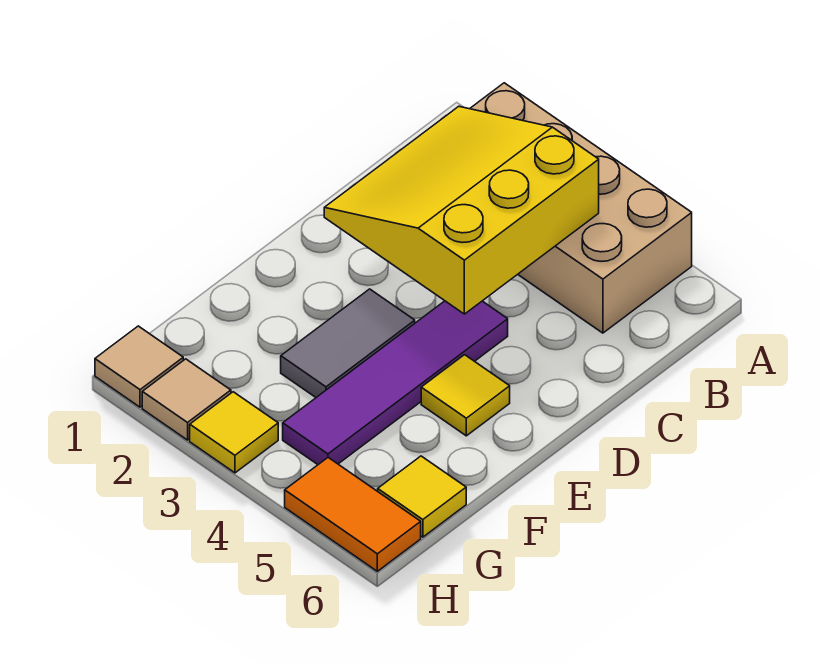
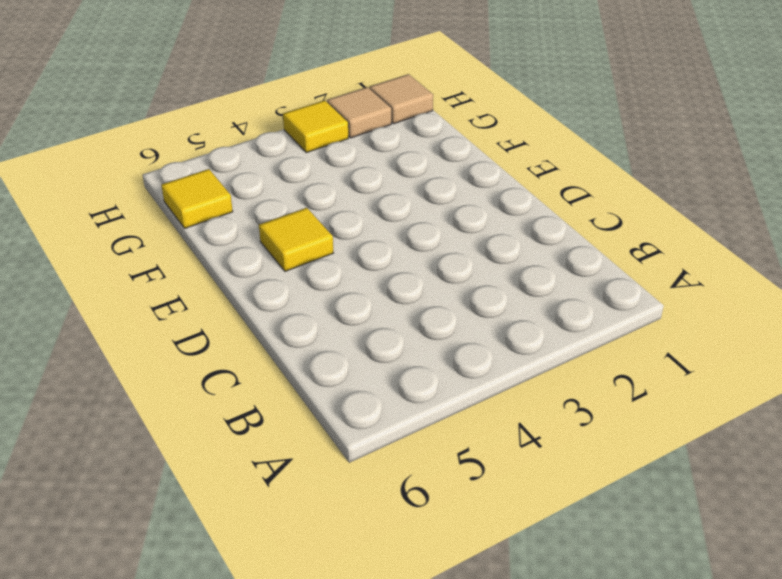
none -> tan brick A2:B5 level 1
none -> purple tile D4:G4 level 1

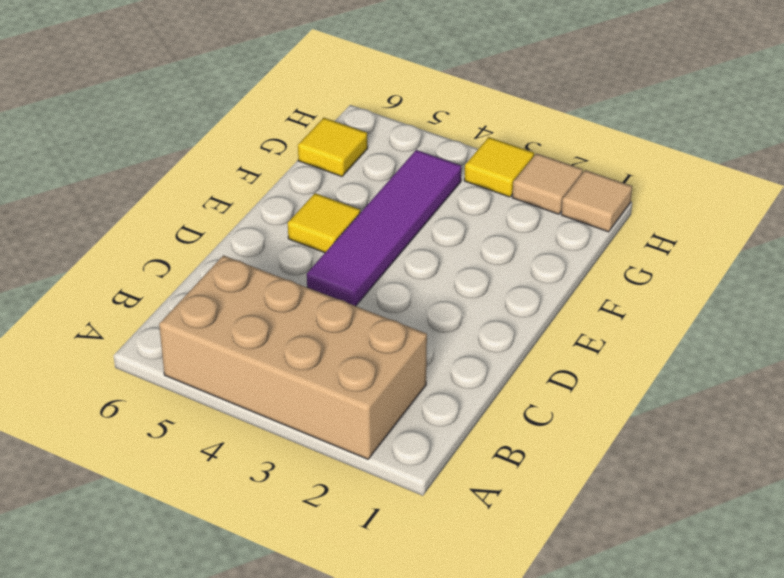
none -> grey tile E3:F3 level 1
none -> orange tile H5:H6 level 1

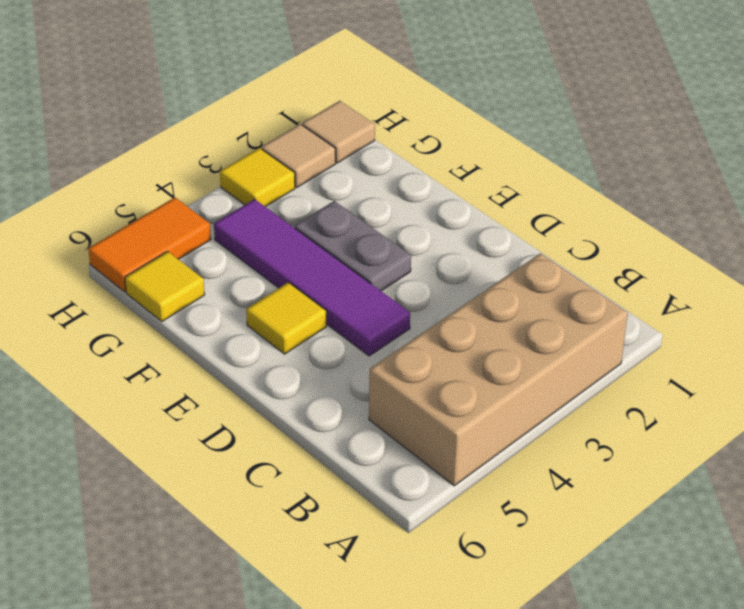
grey plate E3:F3 level 1 -> grey tile E3:F3 level 1
none -> yellow slope B2:D4 level 2 top 4

